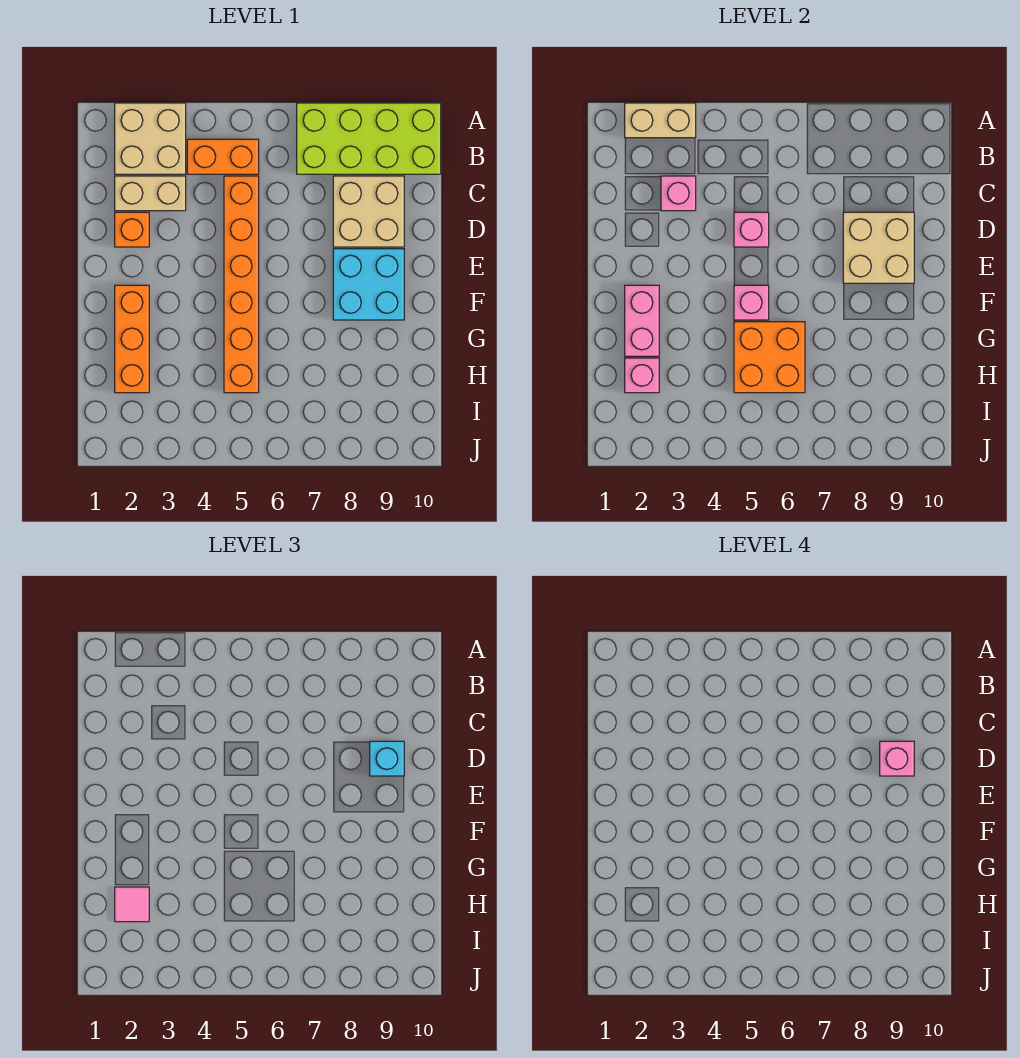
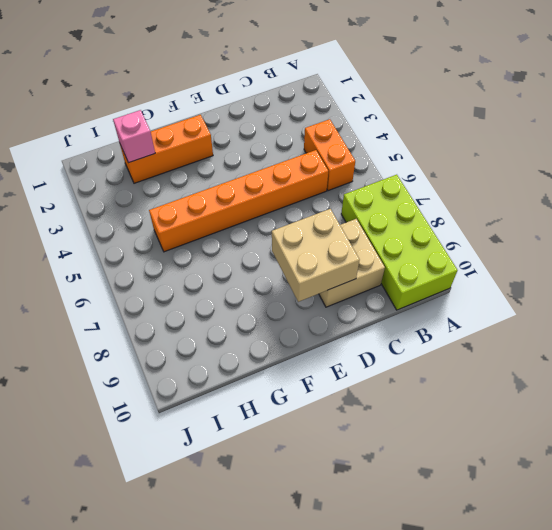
none -> tan brick A2:B3 level 1
none -> tan brick C2:C3 level 1
none -> orange brick D2 level 1

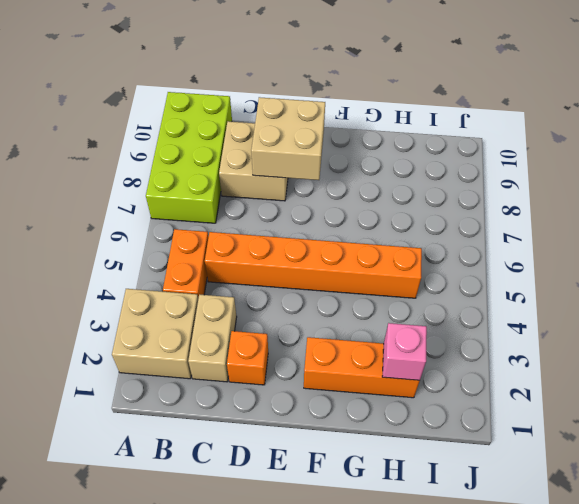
none -> cyan brick E8:F9 level 1
none -> tan brick A2:A3 level 2
none -> pink brick C3 level 2

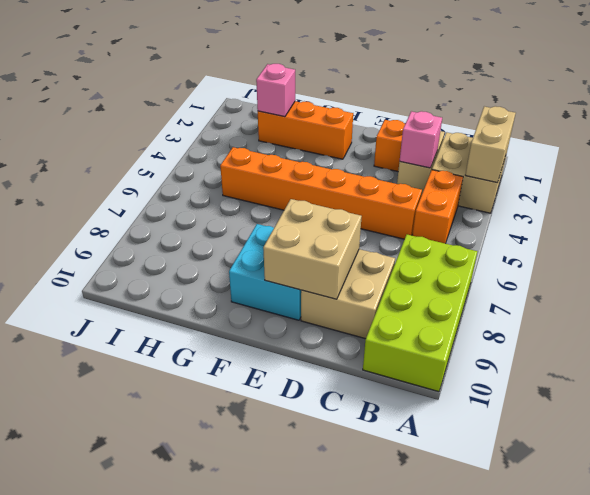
none -> pink brick D5 level 2
none -> pink brick F2:G2 level 2
none -> pink brick F5 level 2

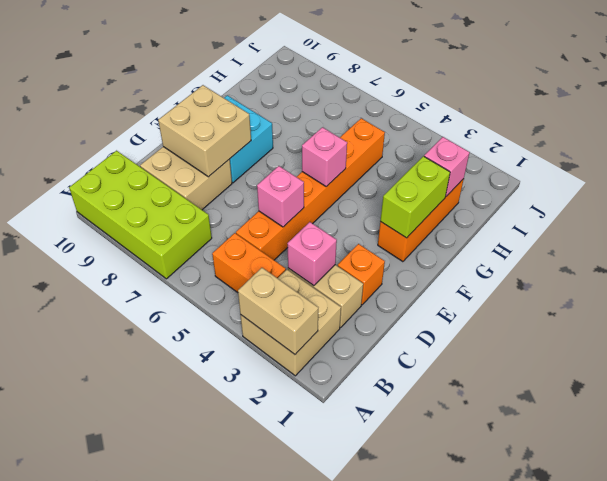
lime brick F2:G2 level 2 -> pink brick F2:G2 level 2
none -> orange brick G5:H6 level 2
none -> cyan brick D9 level 3
none -> pink tile H2 level 3

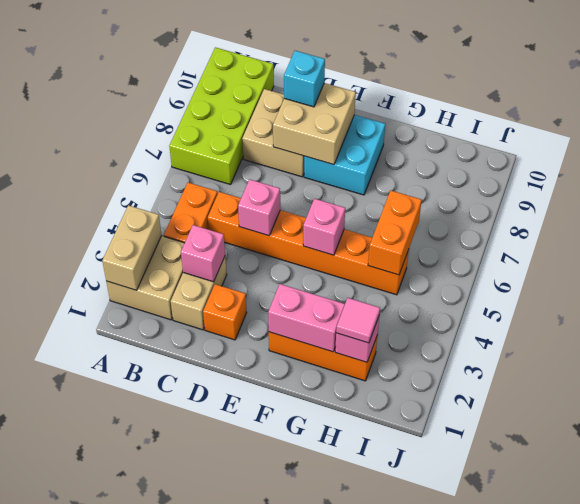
orange brick H5:H6 level 2 -> orange brick G5:H6 level 2
none -> pink brick D9 level 4

